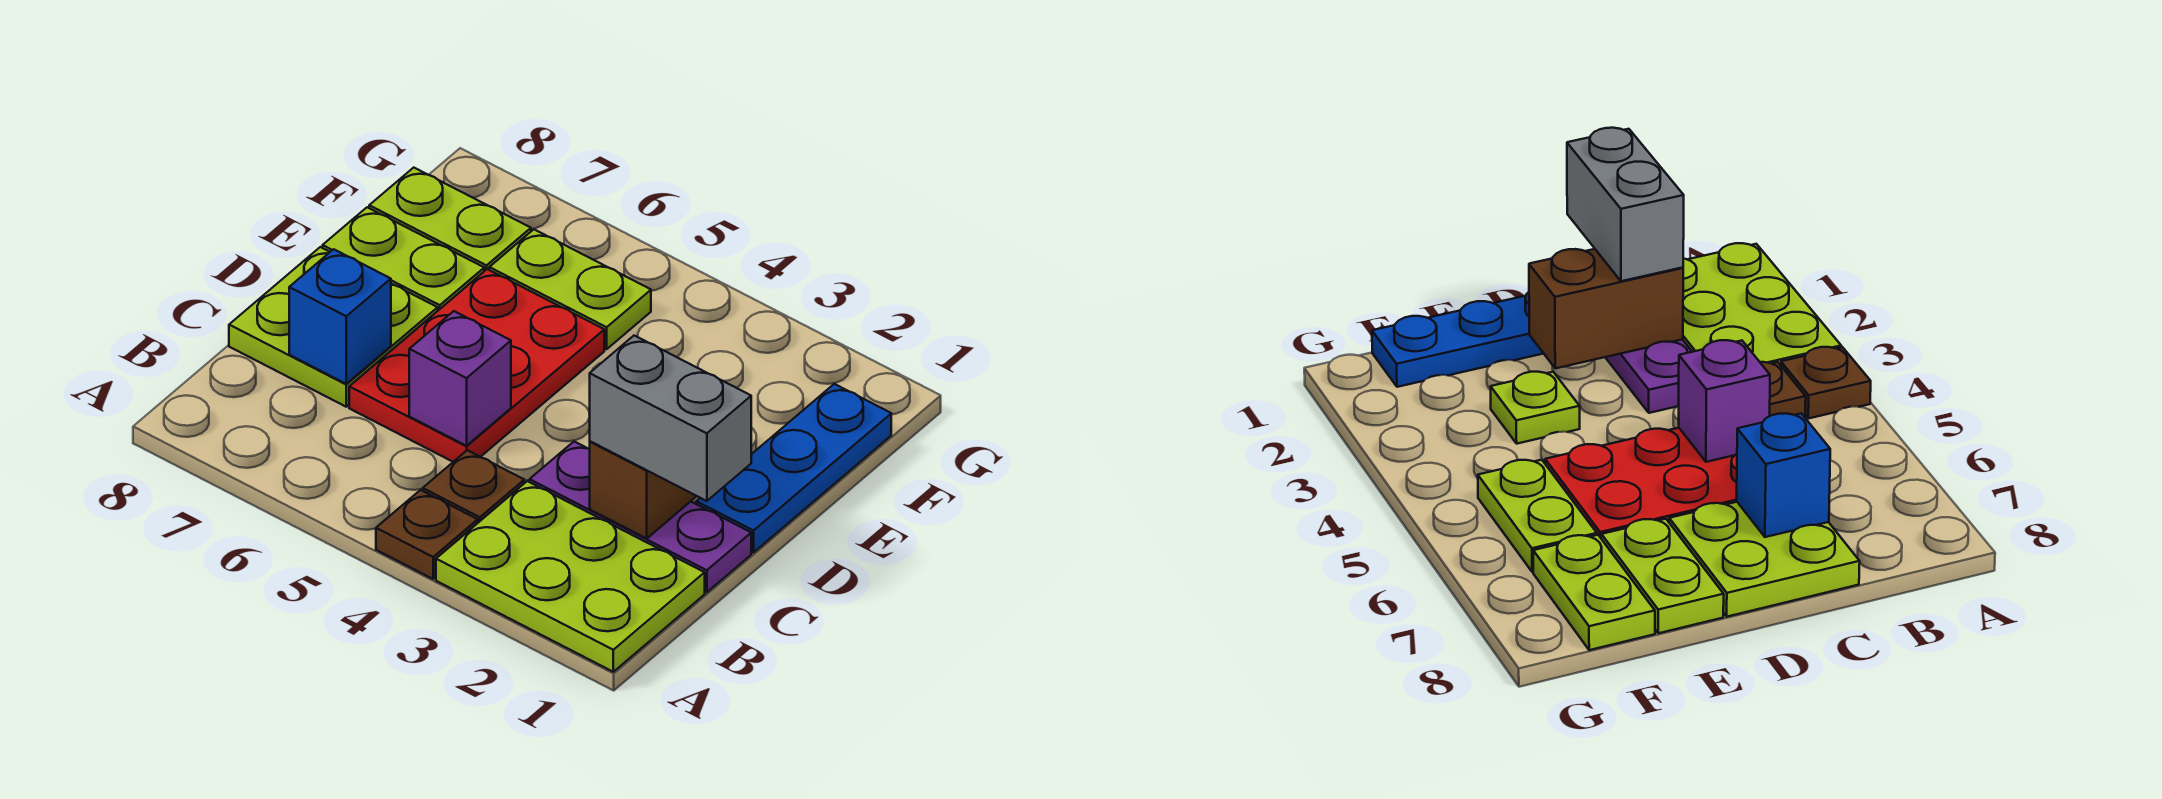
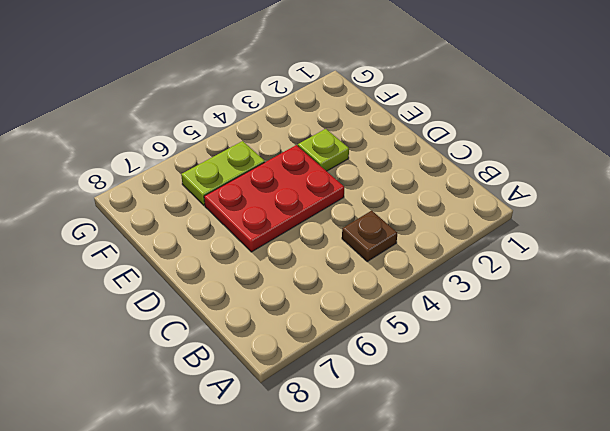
red plate D4:E6 level 1 -> red plate C5:E6 level 1
none -> lime plate A1:B3 level 1
none -> brown plate A4 level 1
none -> purple plate C1:C3 level 1

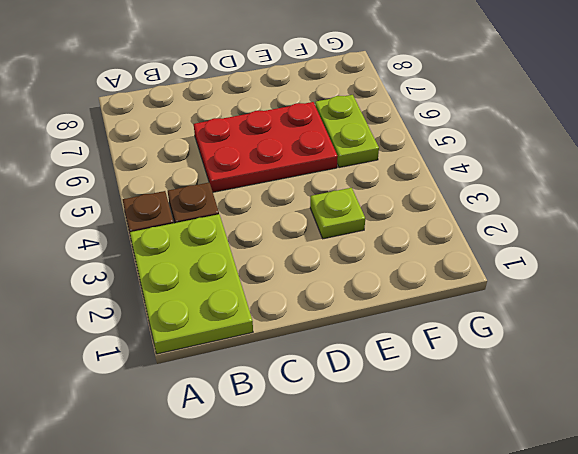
none -> purple plate C1:C3 level 1
none -> lime plate C7:D8 level 1
none -> blue plate D1:F1 level 1

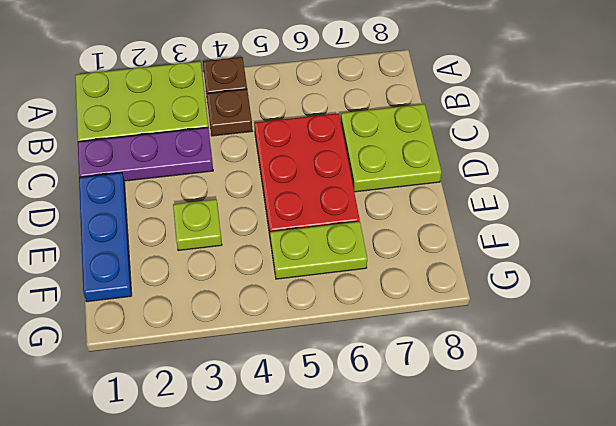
none -> lime plate E7:E8 level 1
none -> lime plate F7:F8 level 1
none -> brown brick C2:D2 level 2

